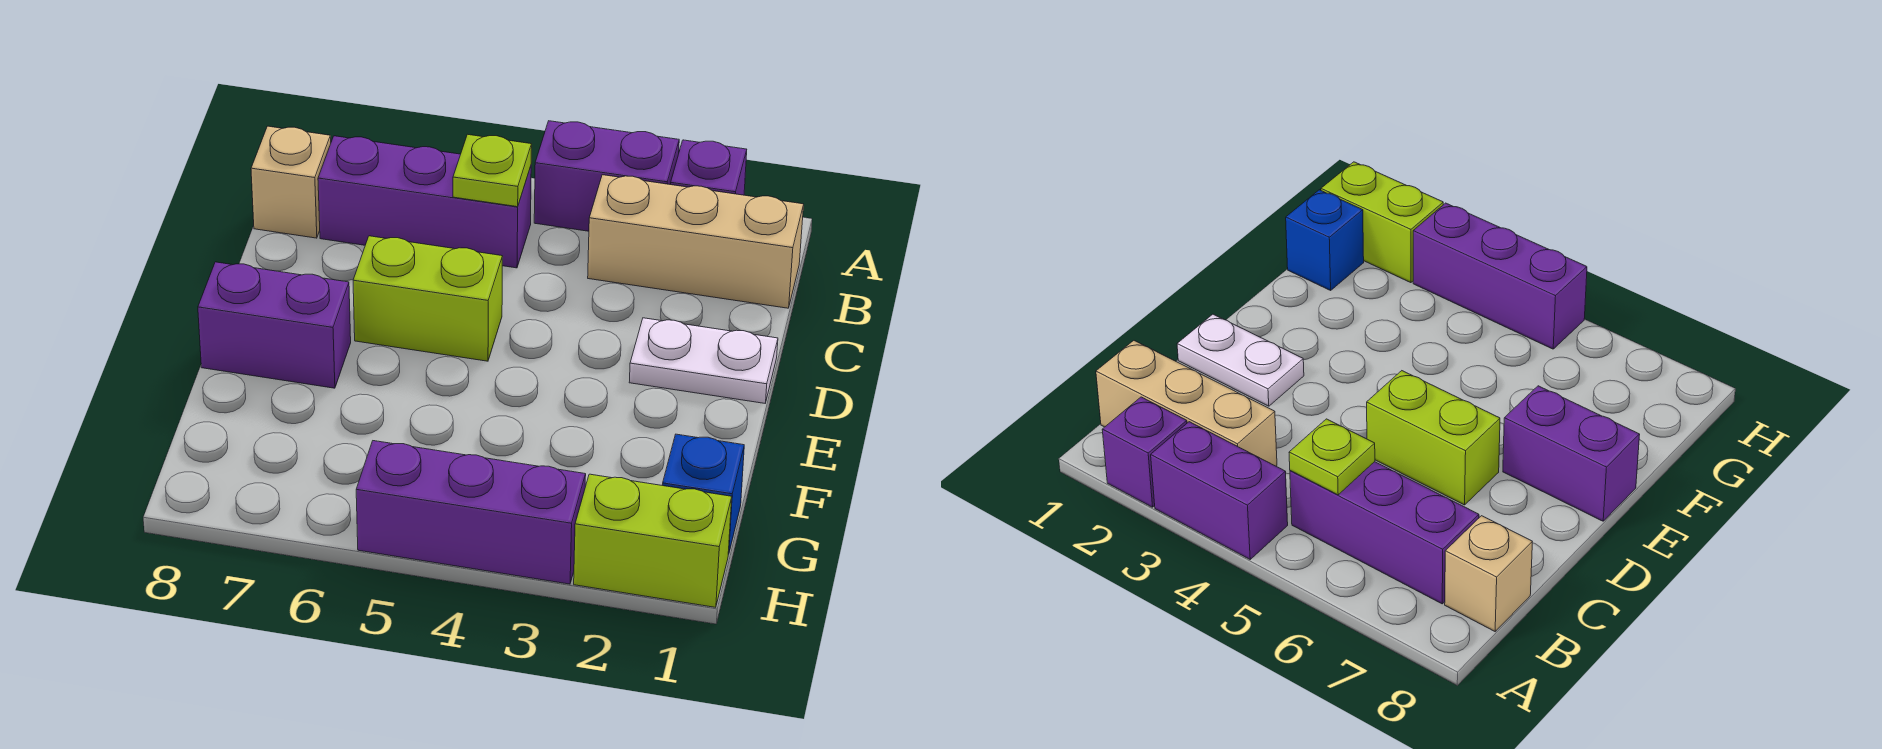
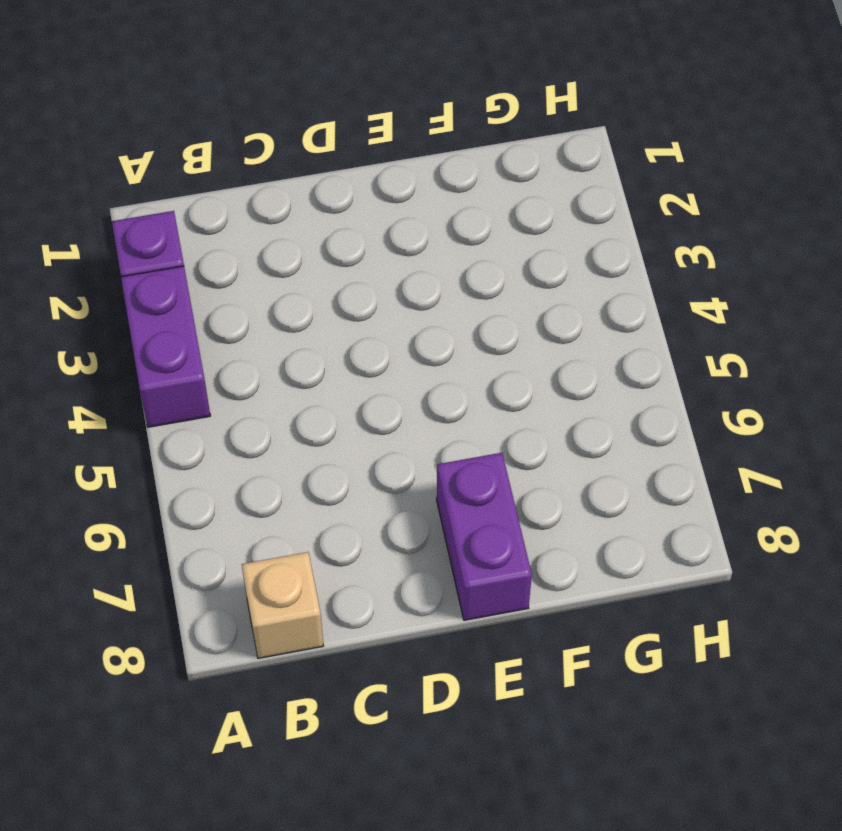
none -> tan brick B1:B3 level 1
none -> purple brick B5:B7 level 1
none -> white plate D1:D2 level 1

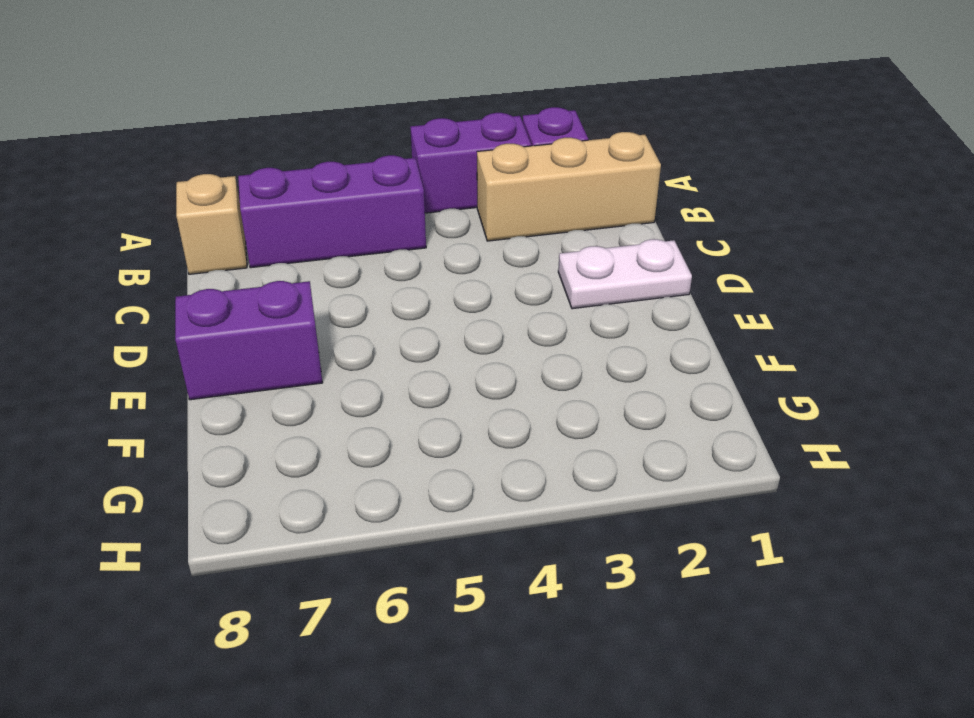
none -> lime brick D5:D6 level 1
none -> blue brick G1 level 1
none -> lime brick H1:H2 level 1

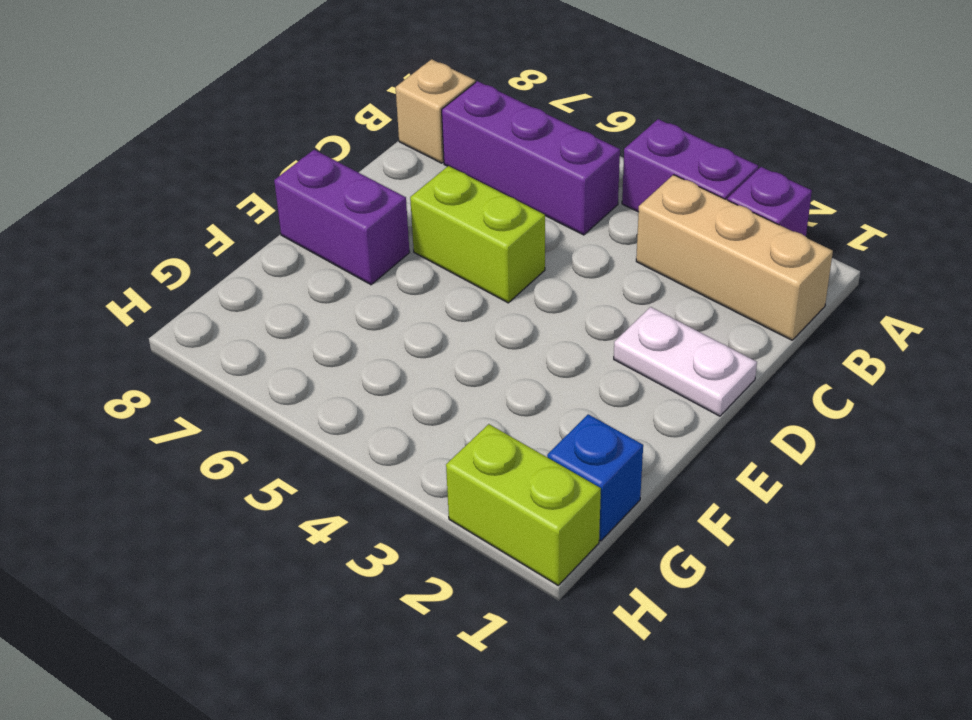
none -> purple brick H3:H5 level 1
none -> lime plate B5 level 2

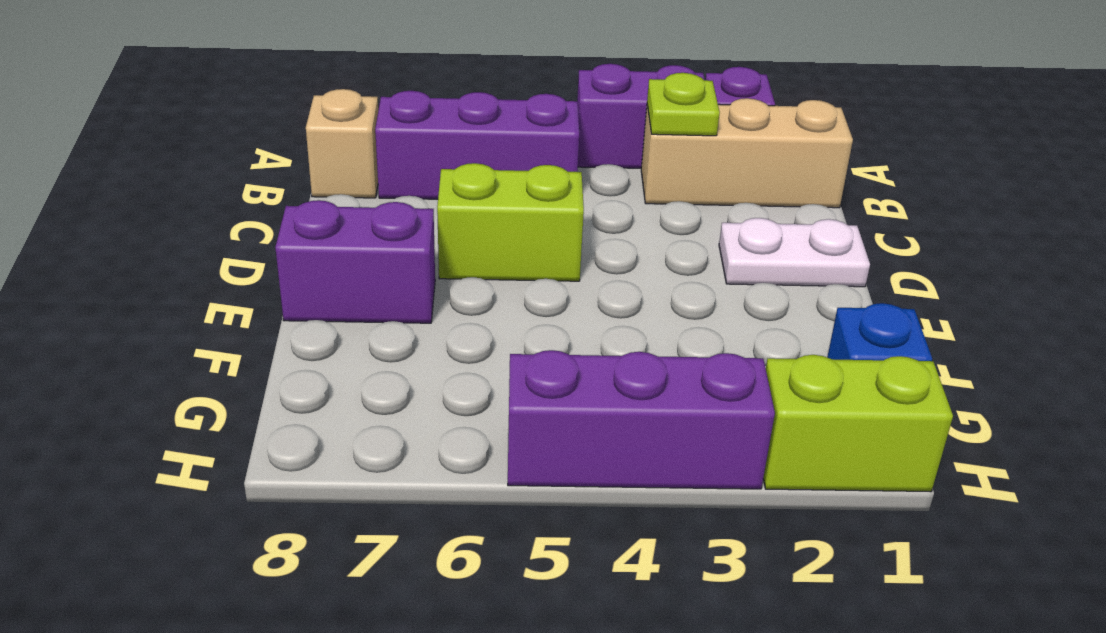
lime plate B3 level 2 -> lime plate B5 level 2

